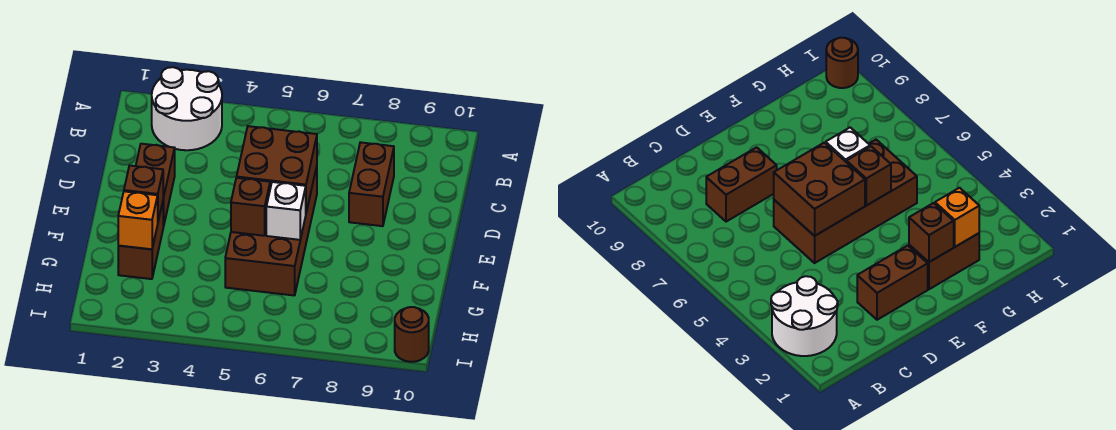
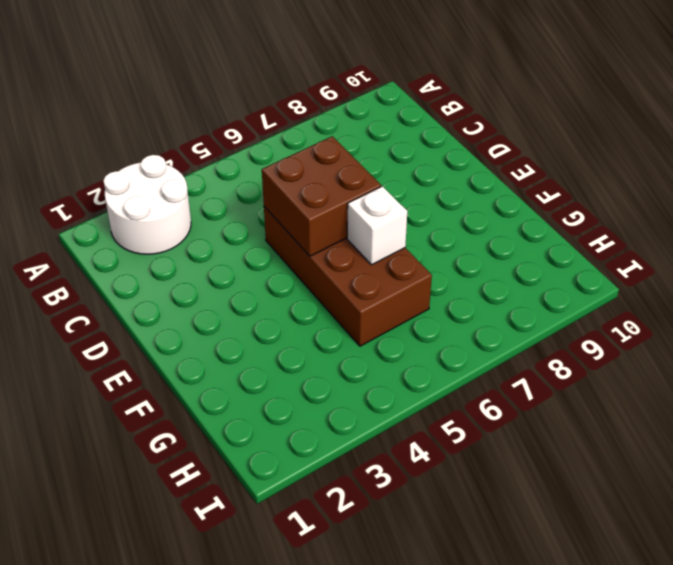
none -> brown brick C8:D8 level 1
none -> brown brick D2:E2 level 1

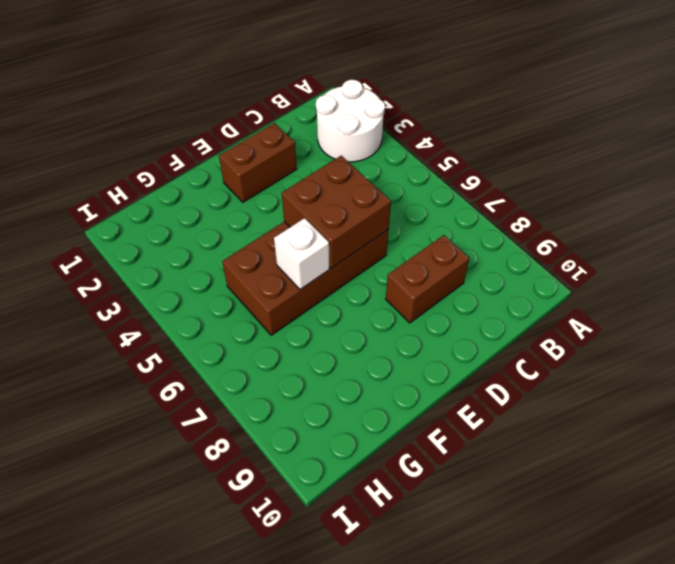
none -> brown brick F2:G2 level 1
none -> brown round brick I10 level 1

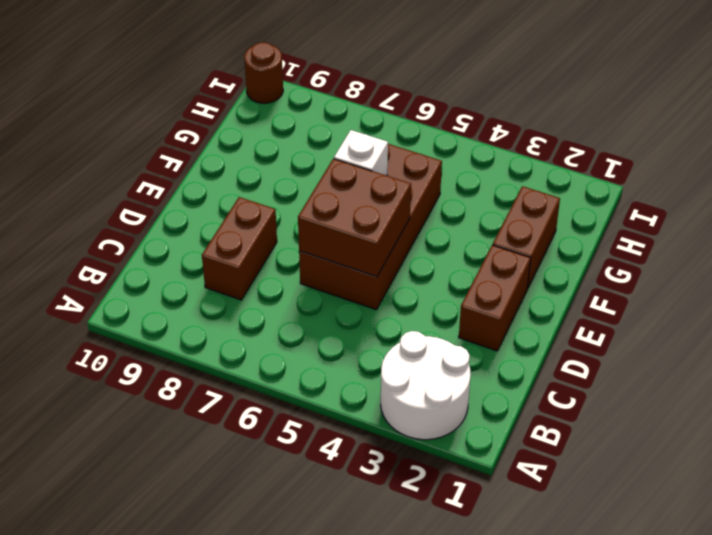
none -> brown brick F2 level 2
none -> brown brick F5 level 2

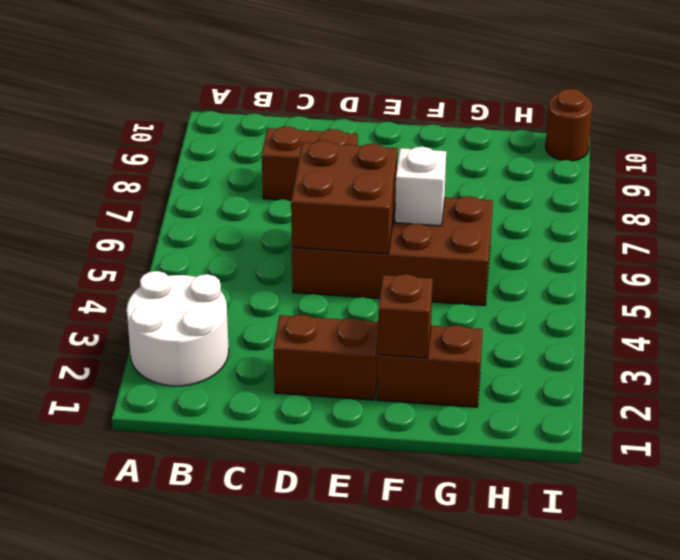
none -> brown brick F5 level 2
none -> orange brick G2 level 2

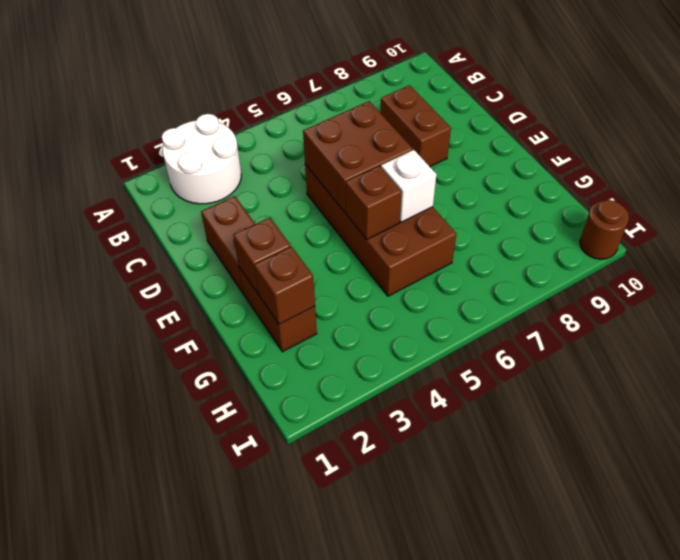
brown brick G2 level 2 -> orange brick G2 level 2

